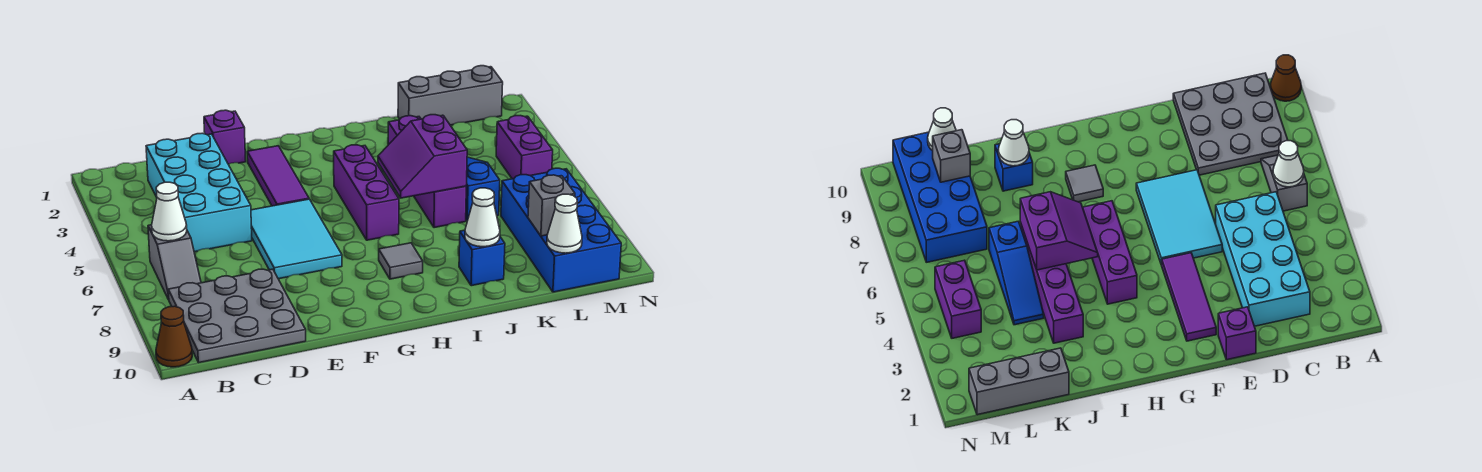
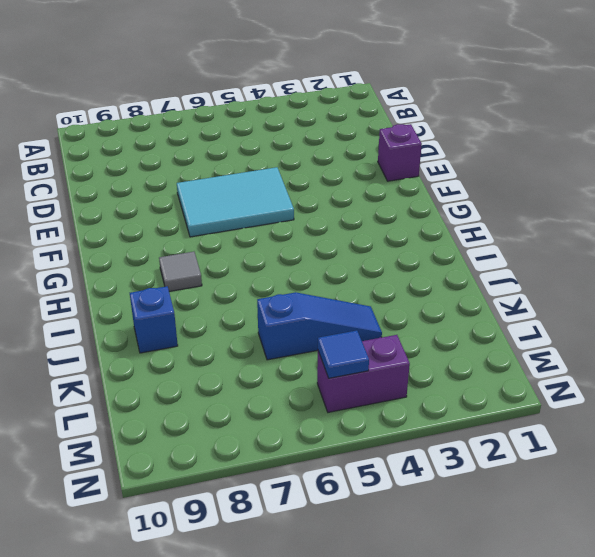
blue tile M5 level 2 -> none
none -> brown cone A10 level 1
none -> grey slope B6:B7 level 1 top 6
none -> grey plate B8:D10 level 1

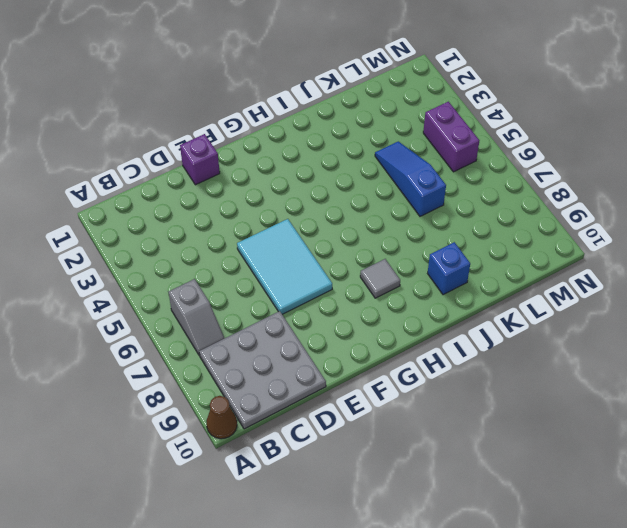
none -> cyan brick C2:D5 level 1
none -> purple tile F2:F4 level 1
none -> purple brick H4:H6 level 1

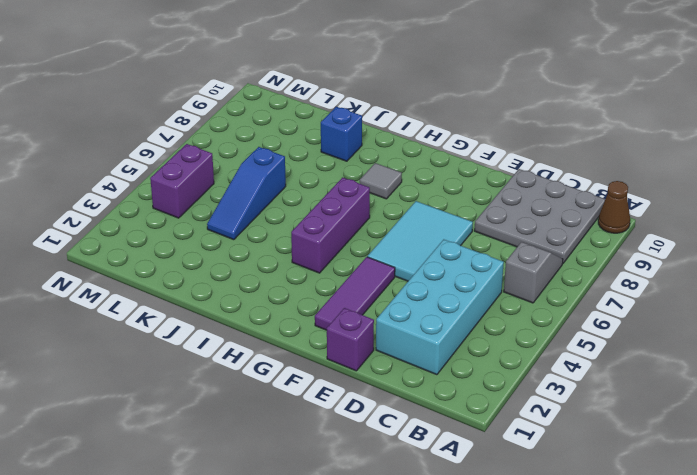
none -> purple brick J3:J6 level 1
none -> grey brick K1:M1 level 1
none -> blue brick L7:M10 level 1

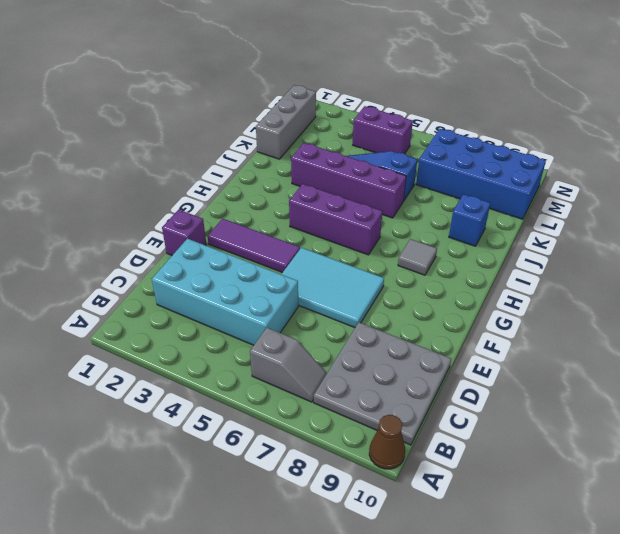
none -> white cone B6 level 2
none -> purple slope I5:J6 level 2 top J
none -> white cone J9 level 2

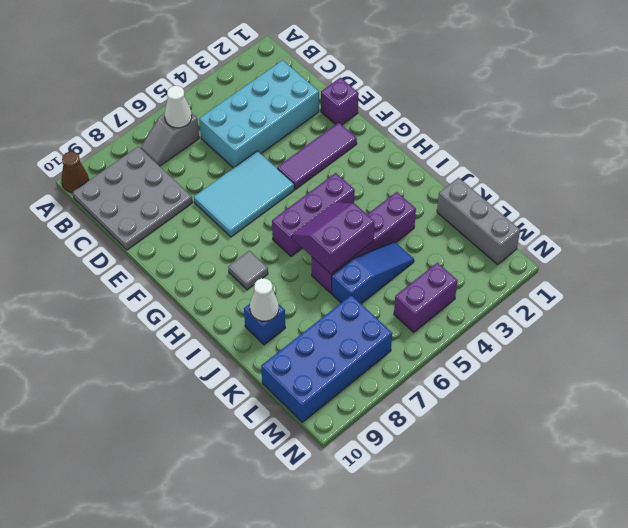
none -> grey brick L9 level 2
none -> white cone L10 level 2

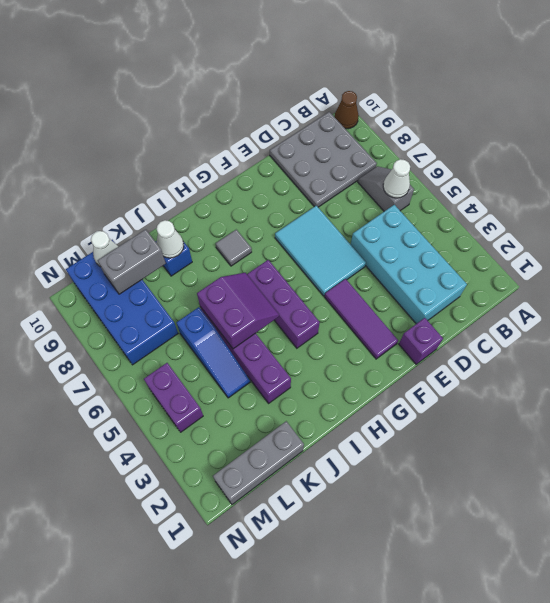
grey brick K9:L9 level 2 -> grey brick L9 level 2

